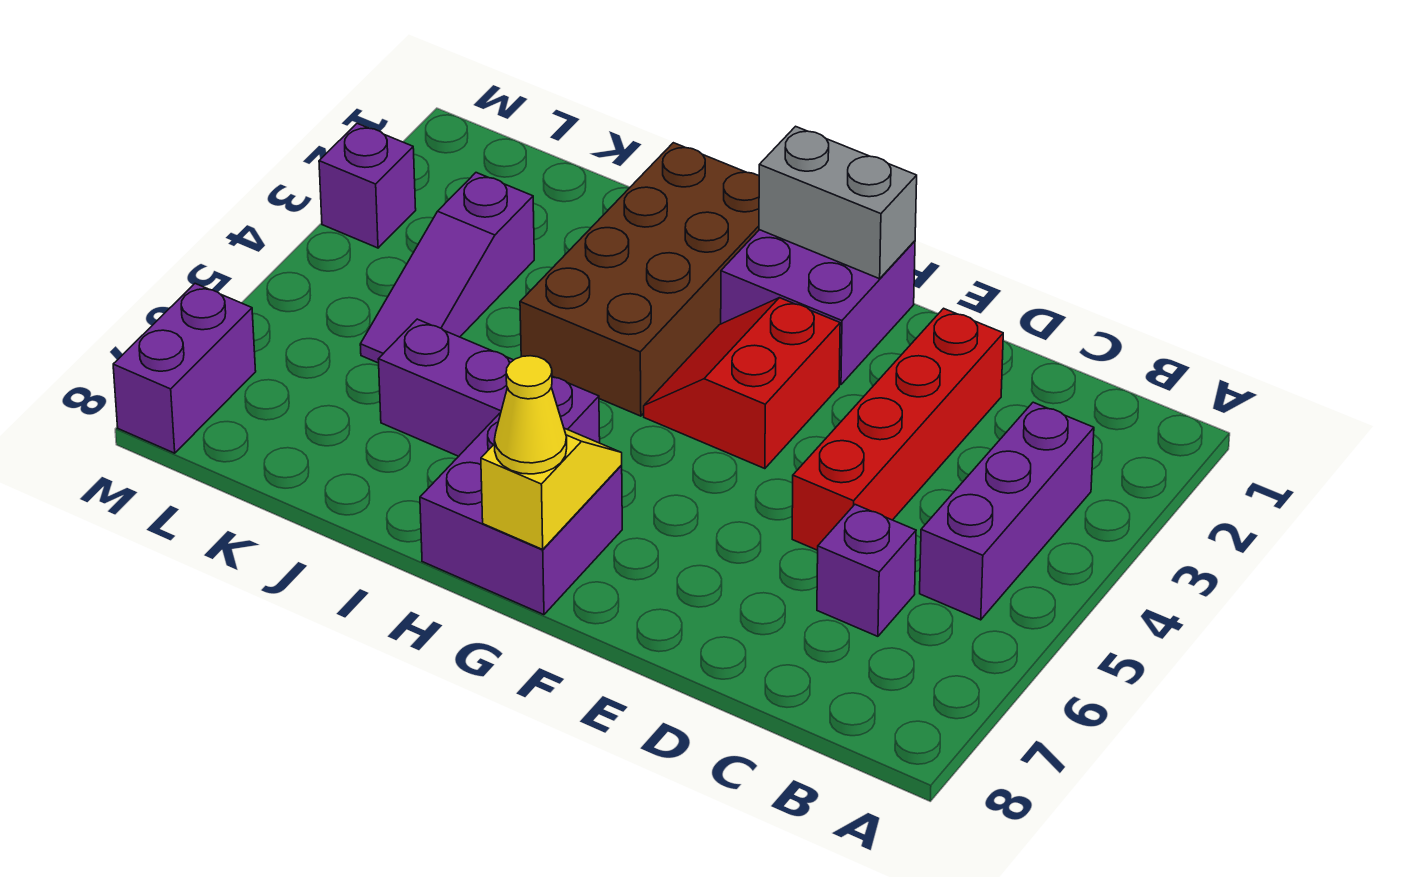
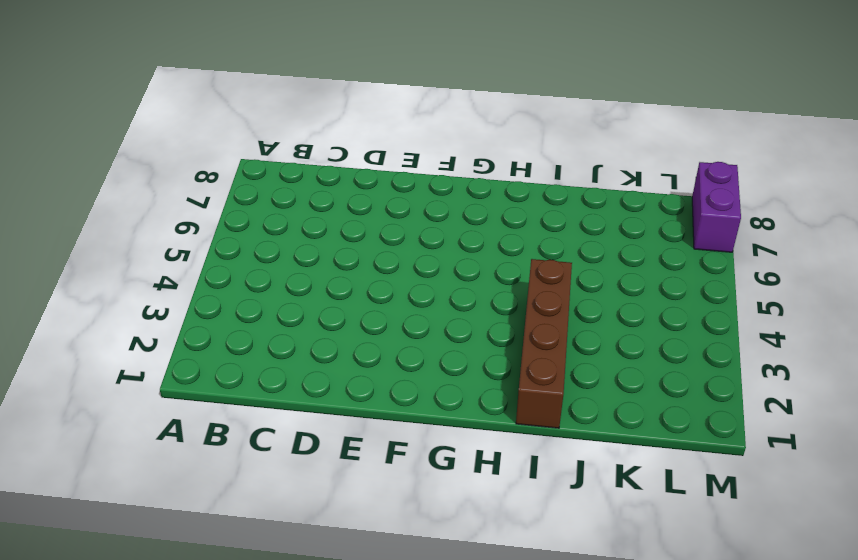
brown brick I1:I4 level 1 -> brown brick H1:I4 level 1
none -> purple brick B3:B5 level 1
none -> purple brick C6 level 1
none -> red brick D2:D5 level 1

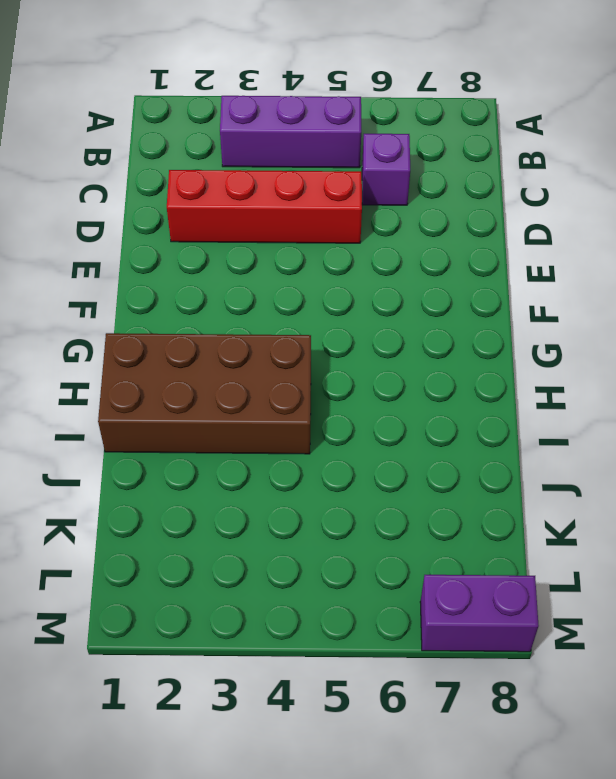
none -> purple brick F1:G2 level 1
none -> red slope F3:G4 level 1 top F
none -> purple brick G7:H8 level 1

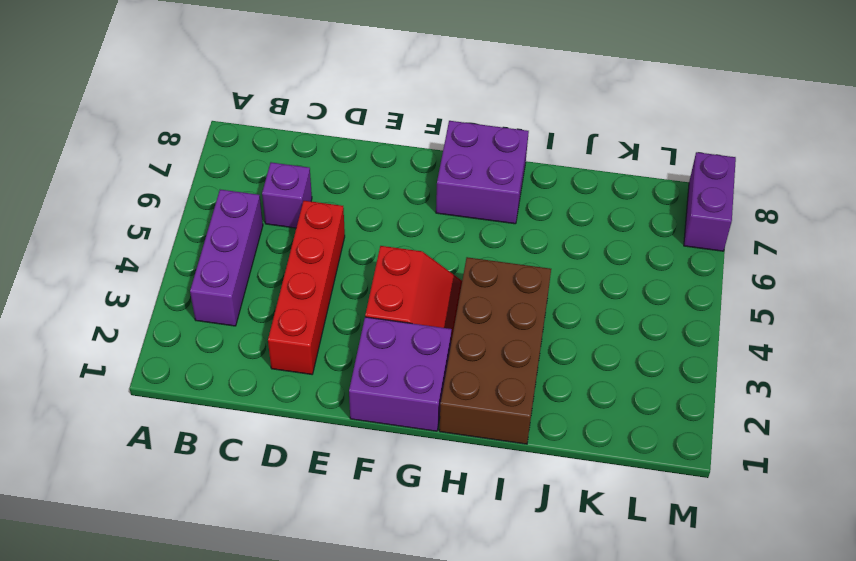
none -> purple brick H6:J6 level 1
none -> purple slope K3:K5 level 1 top 3
none -> purple brick M3 level 1

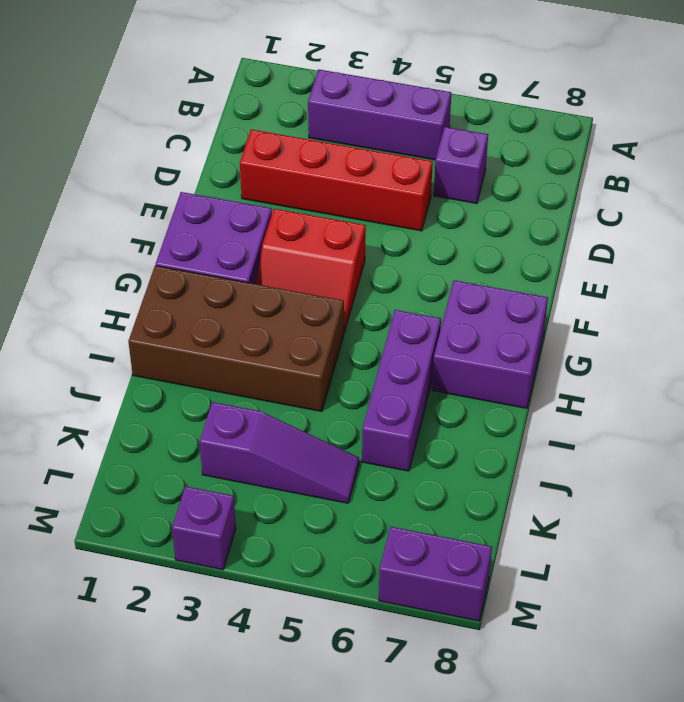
none -> grey brick F1:G1 level 2
none -> yellow slope G7:G8 level 2 top 8
none -> yellow cone G8 level 3

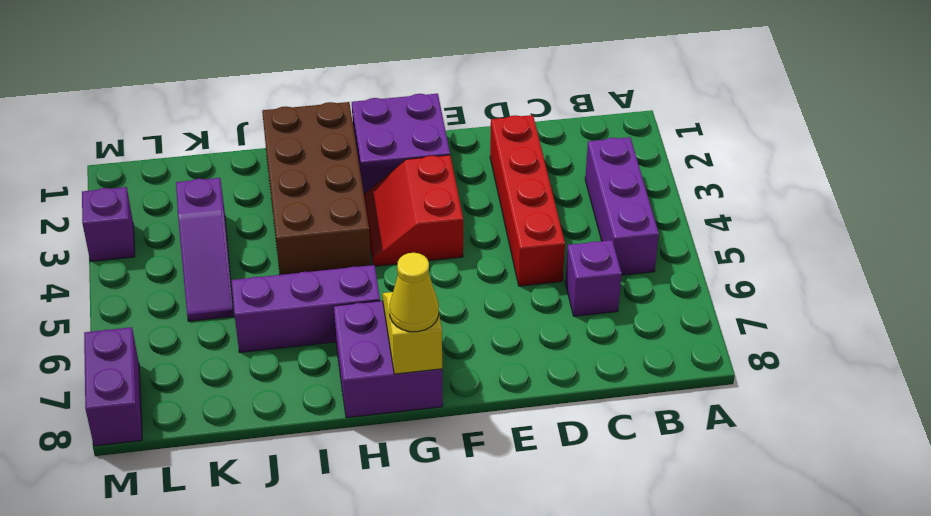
none -> grey brick F1:G1 level 2

